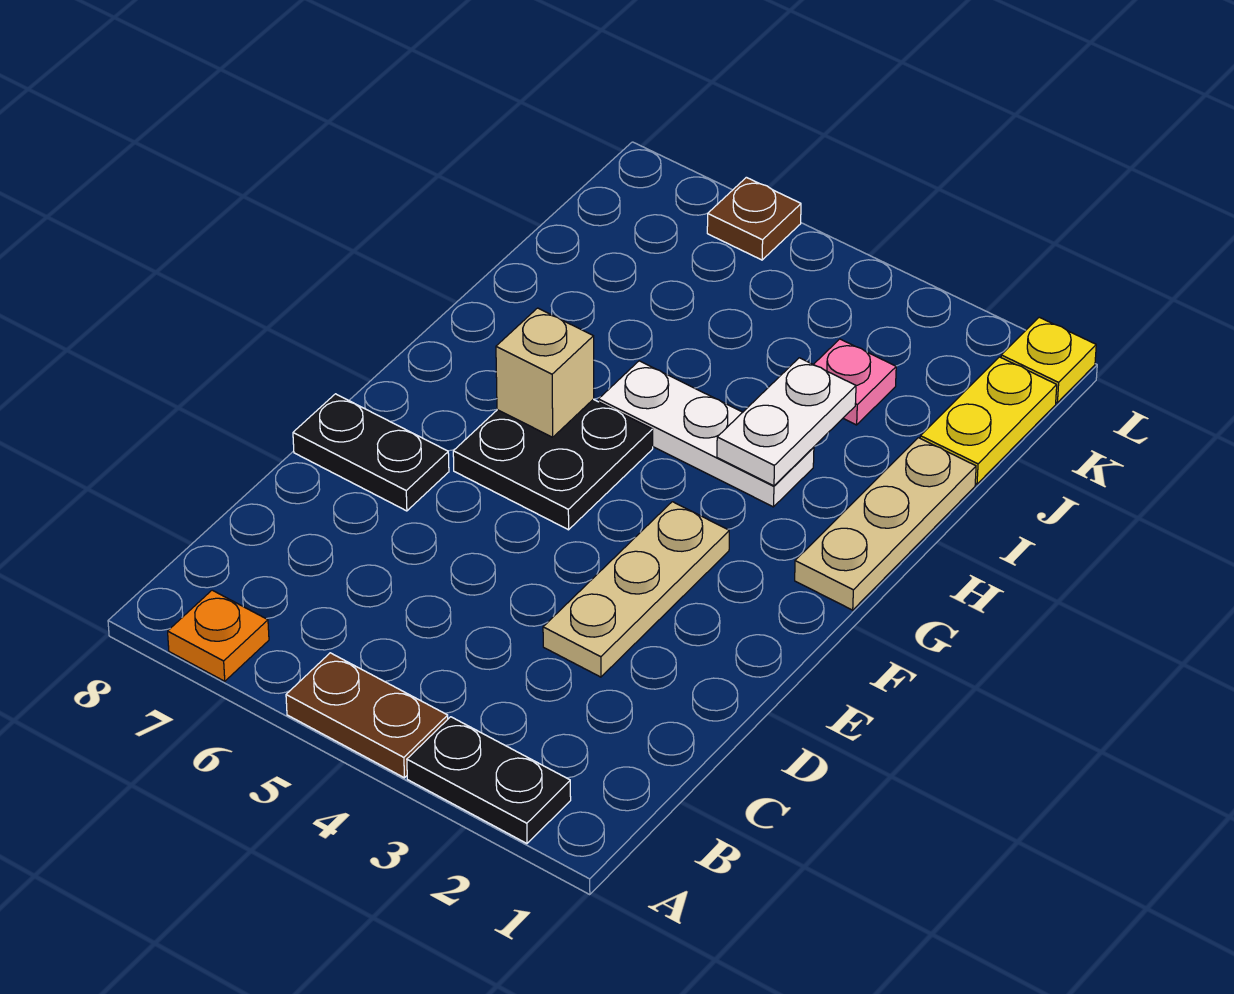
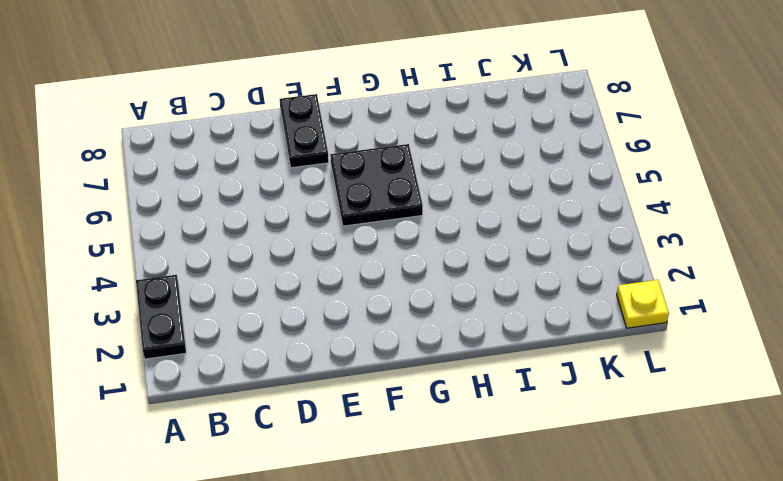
none -> brown plate A4:A5 level 1
none -> orange plate A7 level 1
none -> tan plate D3:F3 level 1

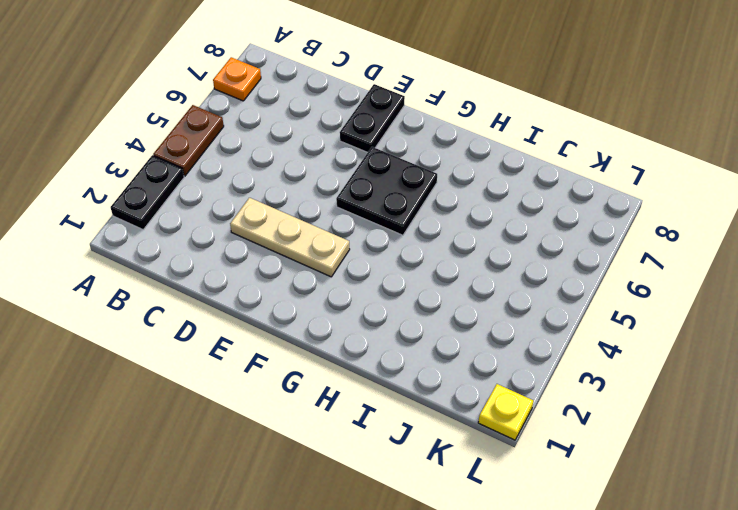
none -> tan plate G1:I1 level 1
none -> white plate H3:H5 level 1
none -> yellow plate J1:K1 level 1

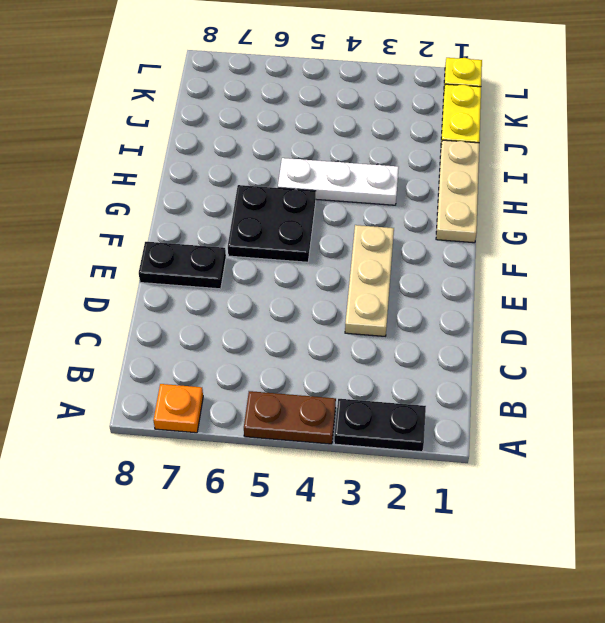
none -> pink plate J3 level 1
none -> brown plate L6 level 1
none -> tan brick G6 level 2

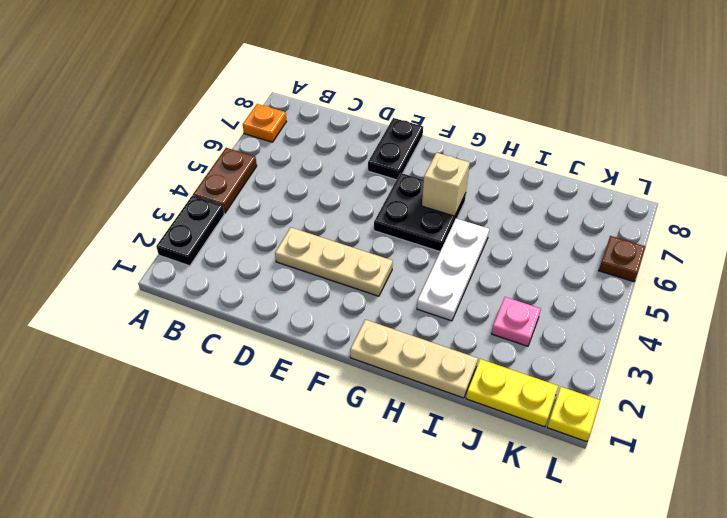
none -> white plate H3:I3 level 2

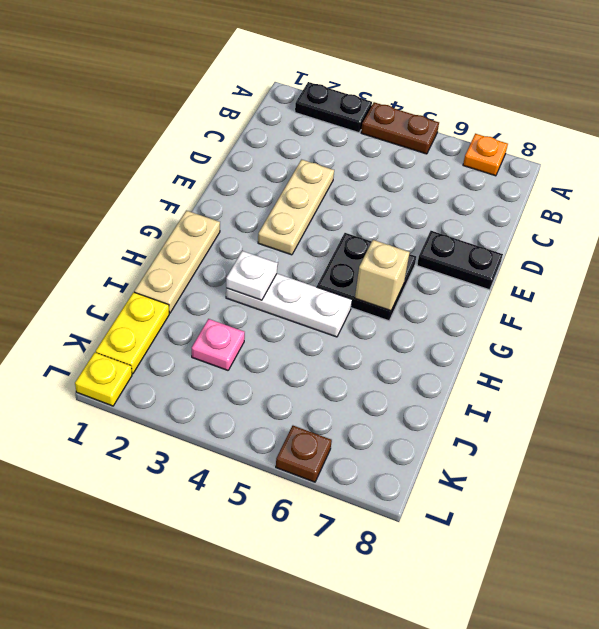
white plate H3 level 2 -> white plate H3:I3 level 2

